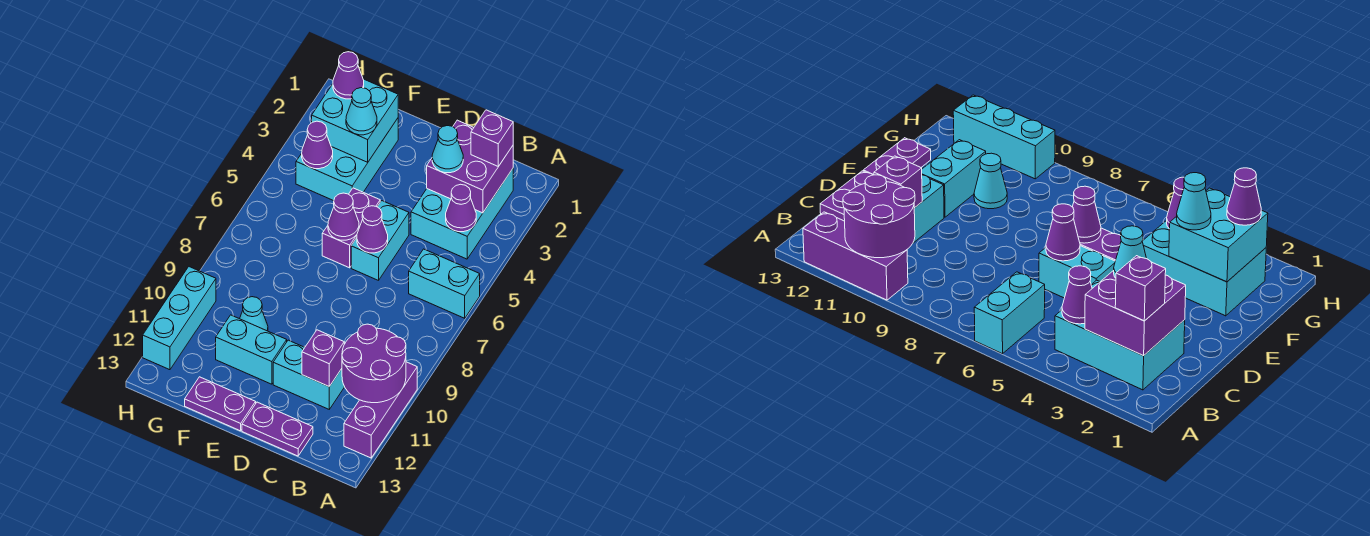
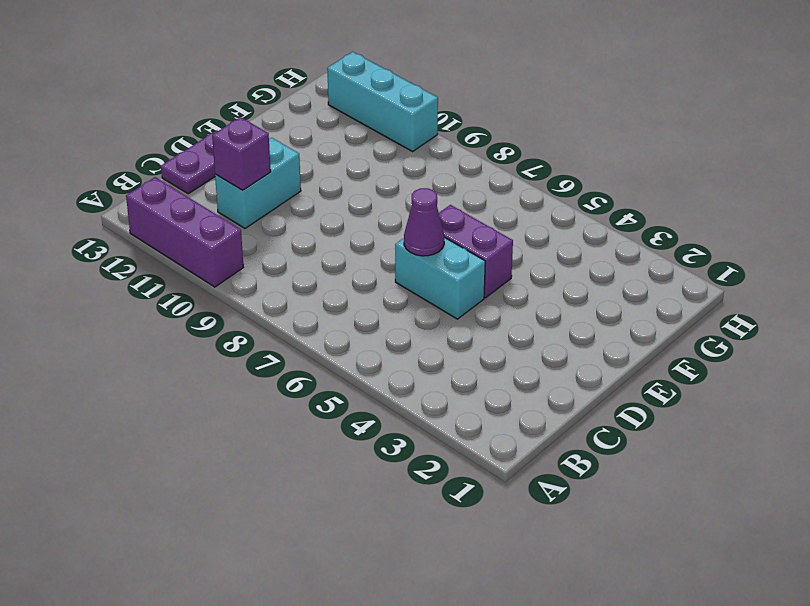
none -> cyan brick A6:B6 level 1
none -> cyan brick B2:C4 level 1
none -> cyan brick E11:F11 level 1

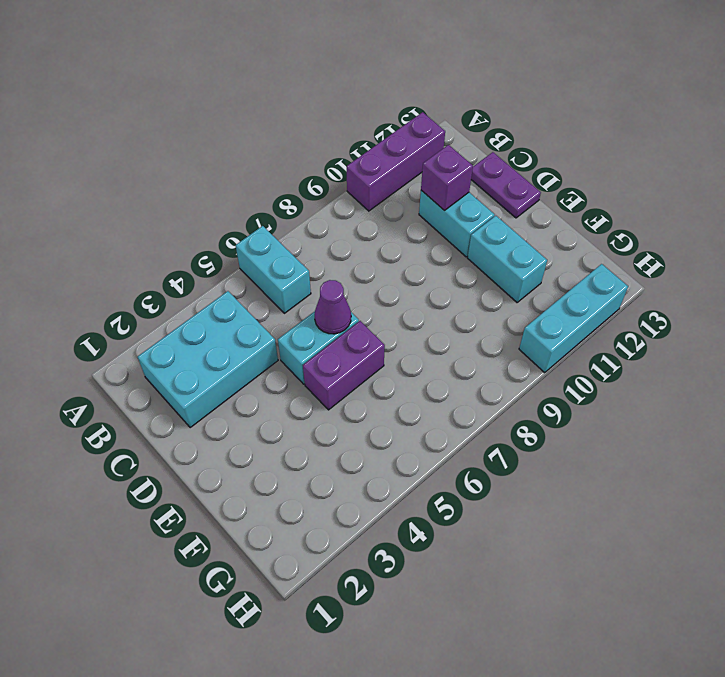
none -> purple plate E13:F13 level 1
none -> cyan brick F2:G4 level 1
none -> cyan cone F10 level 1

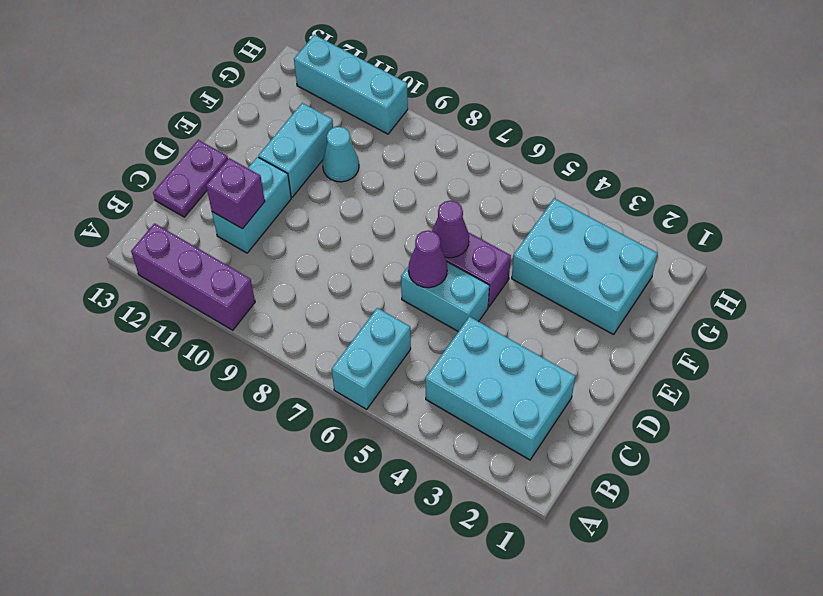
none -> purple plate E13:F13 level 1
none -> purple round brick A10:B11 level 2
none -> purple brick B2:C3 level 2

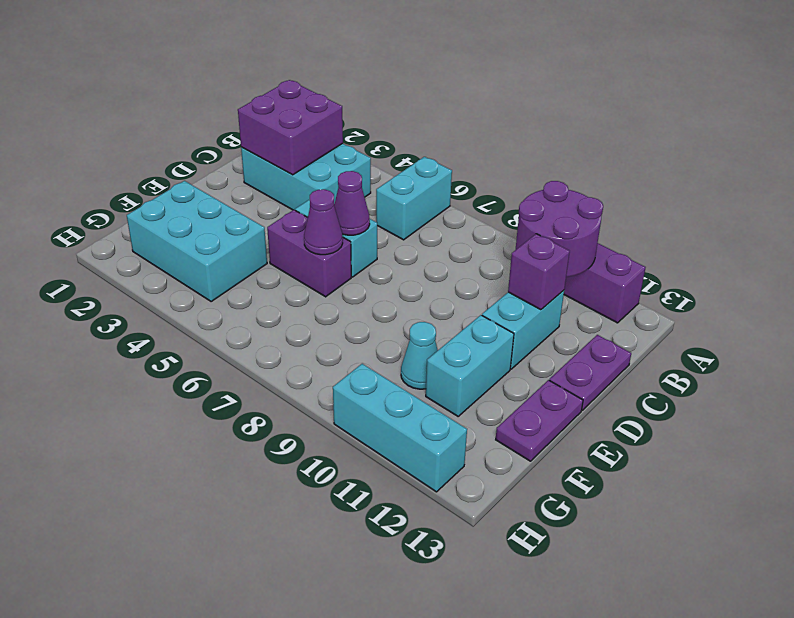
none -> purple cone B4 level 2
none -> cyan brick F2:G3 level 2
none -> purple cone G4 level 2

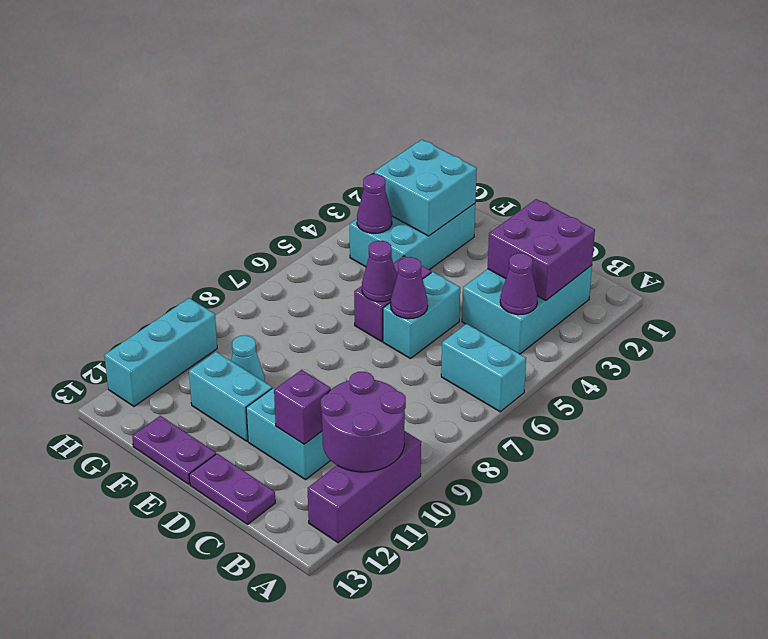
none -> purple brick B2 level 3
none -> cyan cone C3 level 3
none -> cyan cone F3 level 3

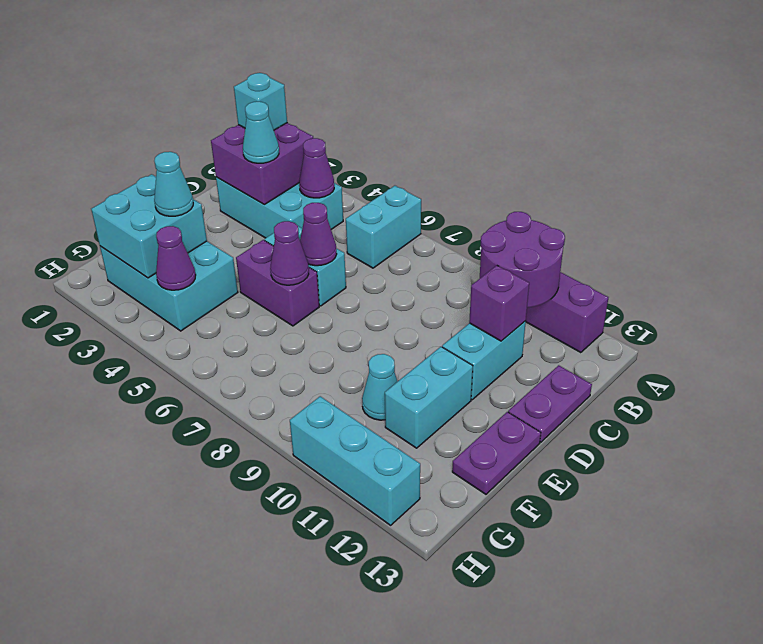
cyan brick B2 level 3 -> purple brick B2 level 3
none -> purple cone G2 level 3

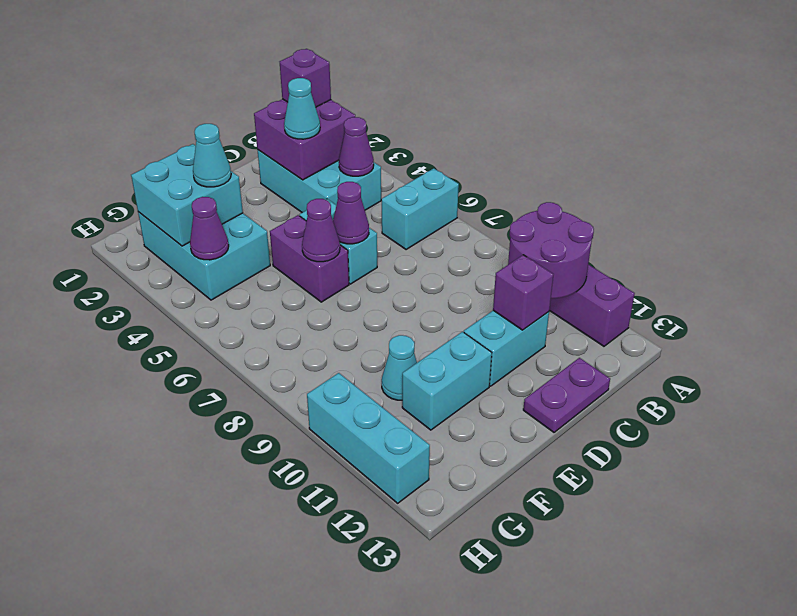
none -> purple plate E13:F13 level 1
none -> purple cone G2 level 3

